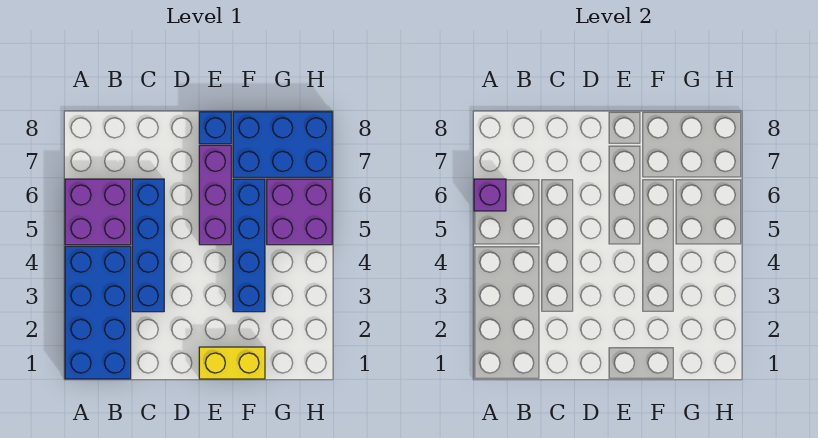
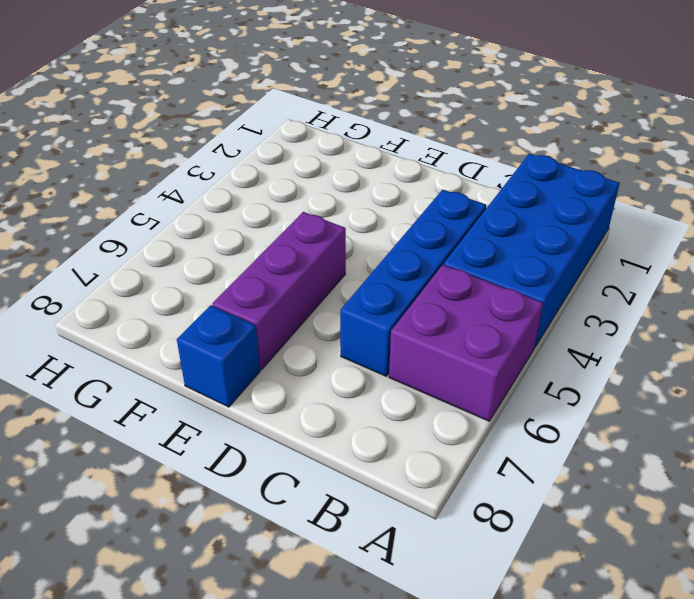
none -> yellow brick E1:F1 level 1
none -> blue brick F3:F6 level 1

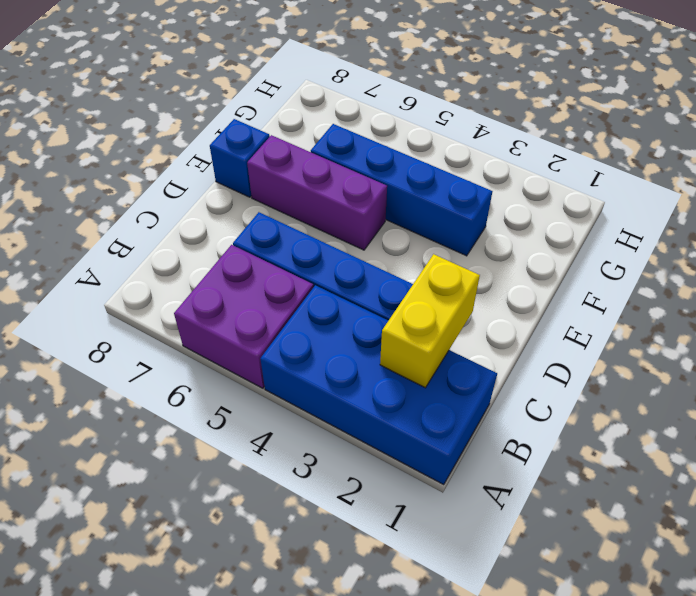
yellow brick B2:C2 level 2 -> yellow brick E1:F1 level 1
none -> blue brick F7:H8 level 1
none -> purple brick G5:H6 level 1

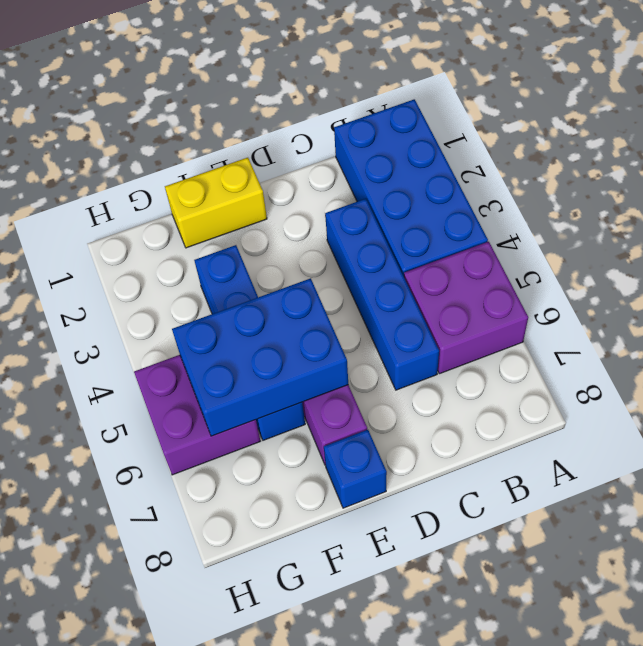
blue brick E5:G6 level 2 -> blue brick F7:H8 level 1
none -> purple brick A6 level 2

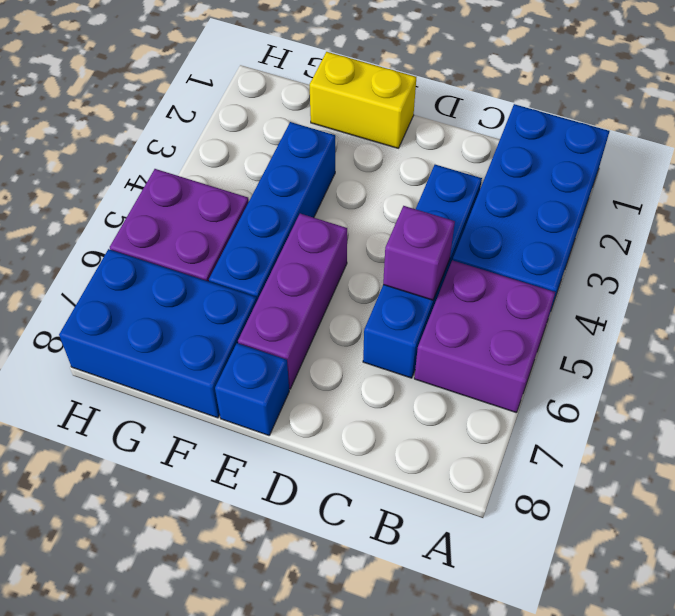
purple brick C5 level 2 -> purple brick A6 level 2

